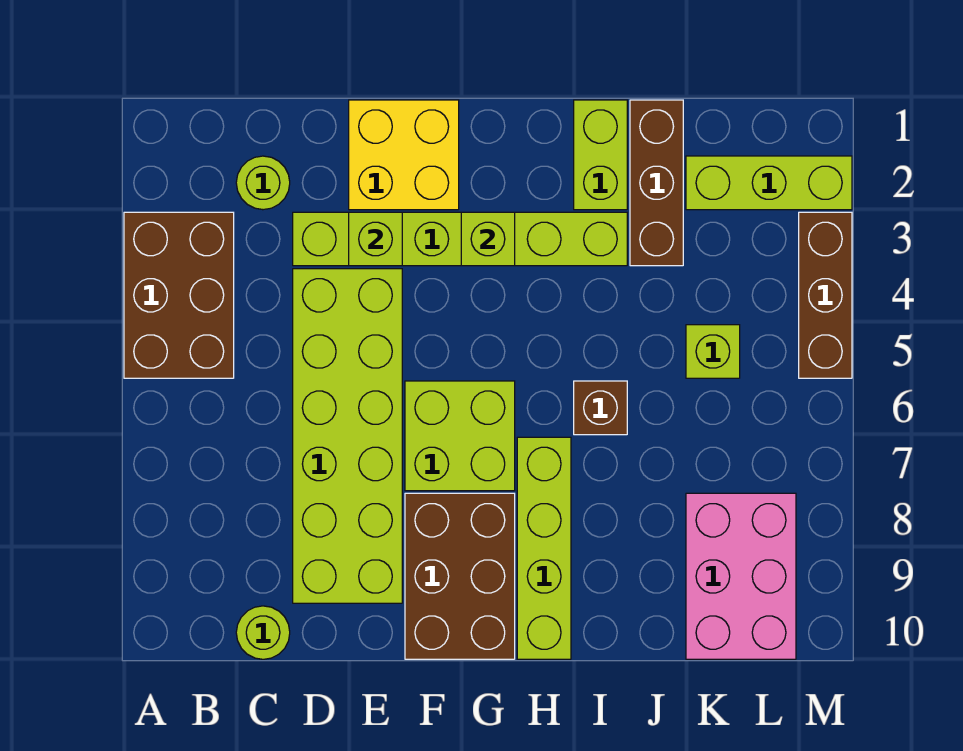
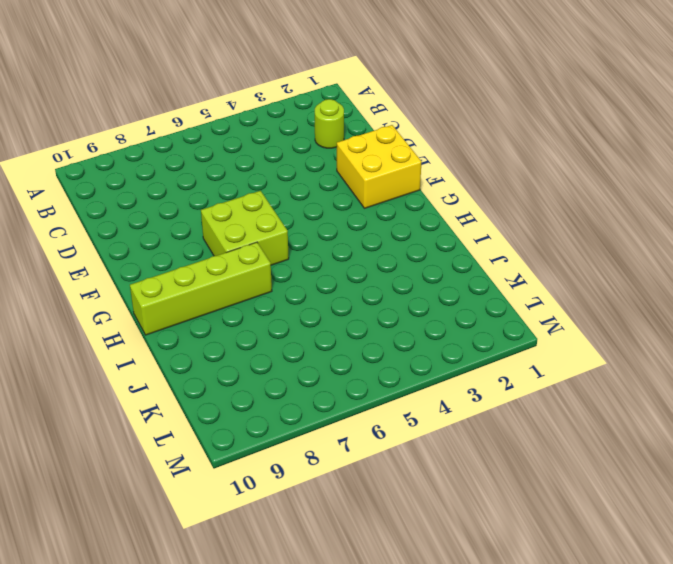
none -> brown brick A3:B5 level 1
none -> lime round brick C10 level 1
none -> lime brick D3:I3 level 1

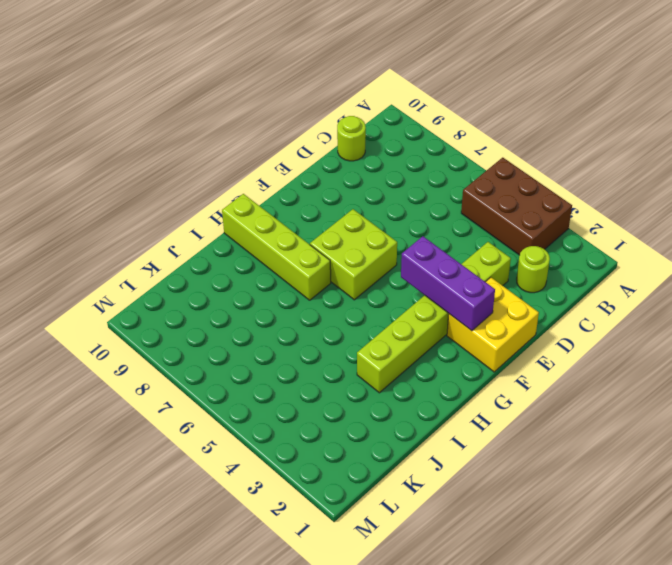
purple brick F2:F4 level 2 -> none
none -> lime brick D4:E9 level 1
none -> brown brick F8:G10 level 1
none -> lime brick I1:I2 level 1

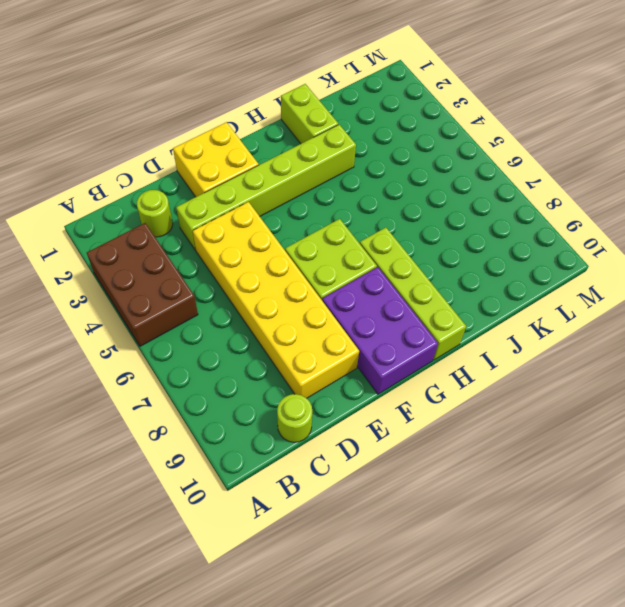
yellow brick D4:E9 level 1 -> lime brick D4:E9 level 1
purple brick F8:G10 level 1 -> brown brick F8:G10 level 1
none -> brown brick I6 level 1
none -> brown brick J1:J3 level 1
none -> lime brick K2:M2 level 1

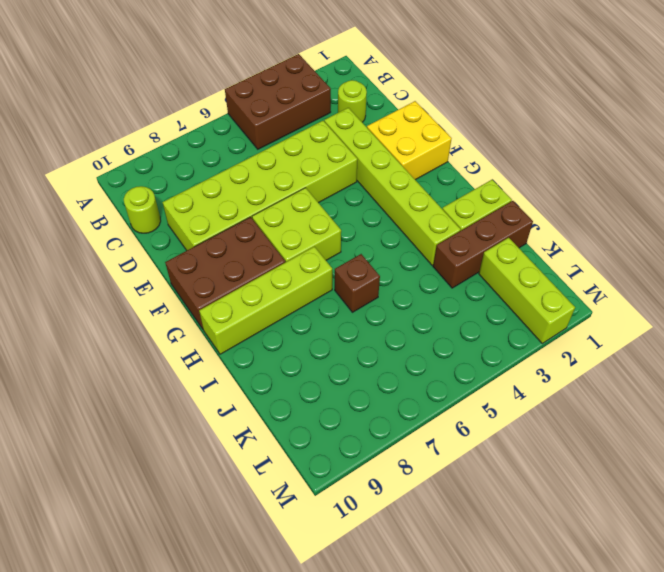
none -> lime brick K5 level 1
none -> pink brick K8:L10 level 1
none -> brown brick M3:M5 level 1

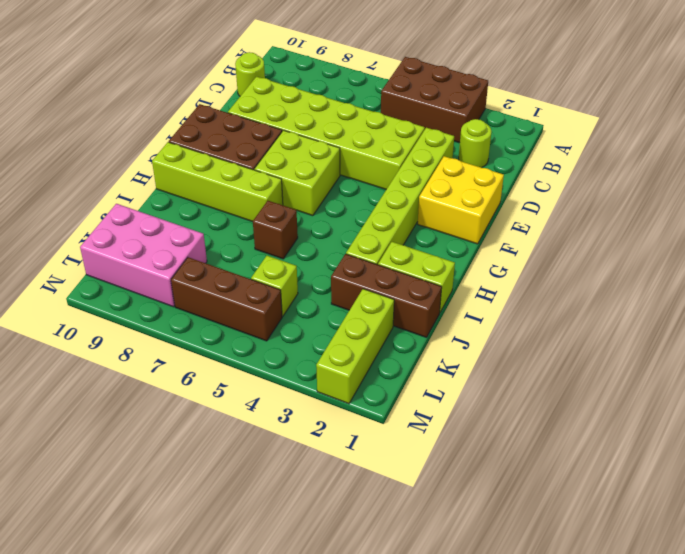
brown brick L5:L7 level 1 -> brown brick M3:M5 level 1
none -> lime brick E3 level 2
none -> lime brick G3 level 2

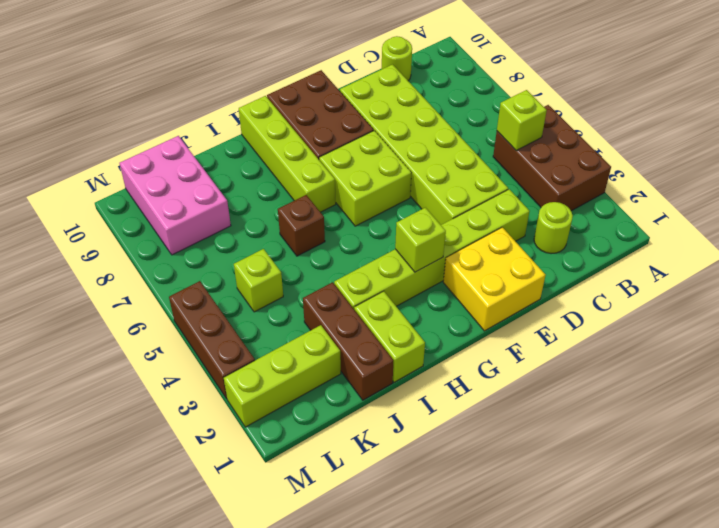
lime brick B5 level 2 -> lime brick E3 level 2

